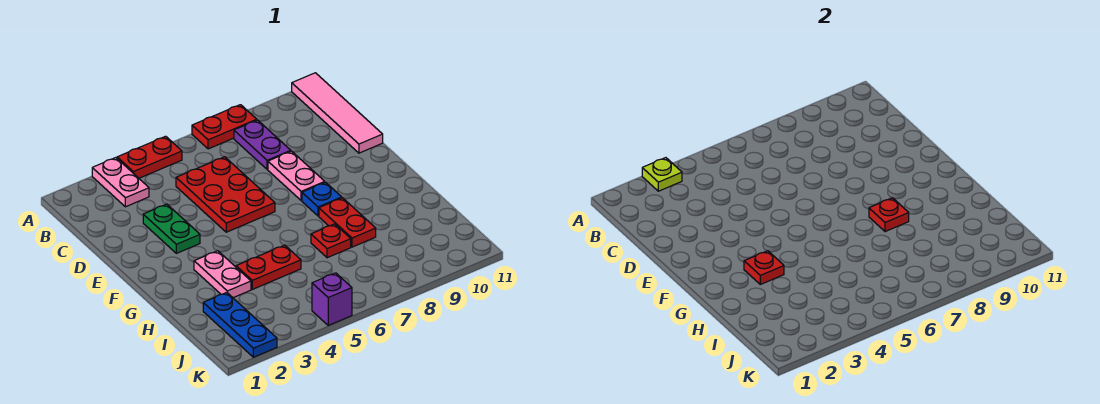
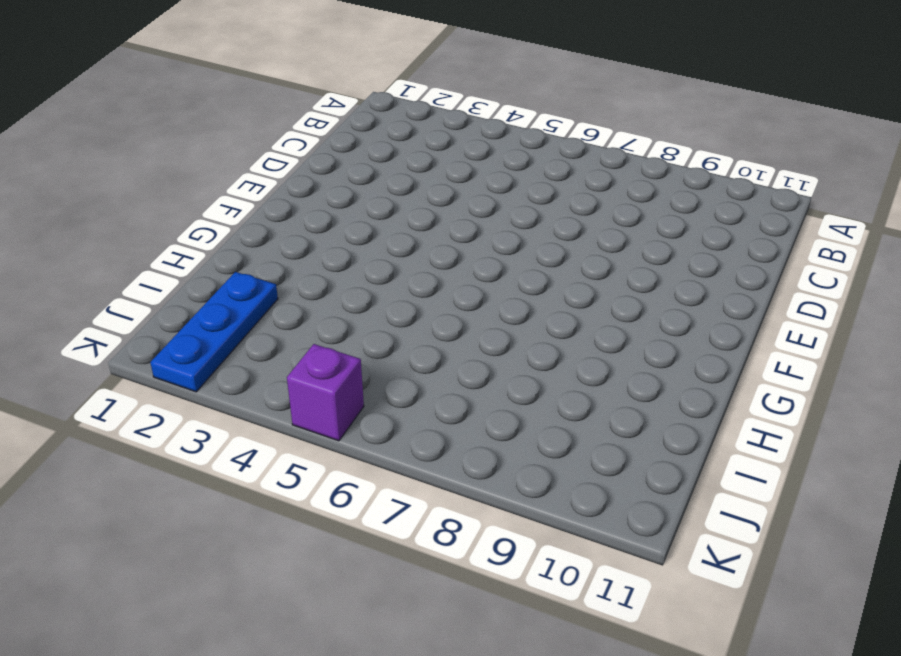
none -> pink plate A3:B3 level 1
none -> red plate A4:A5 level 1
none -> red plate A7:A8 level 1

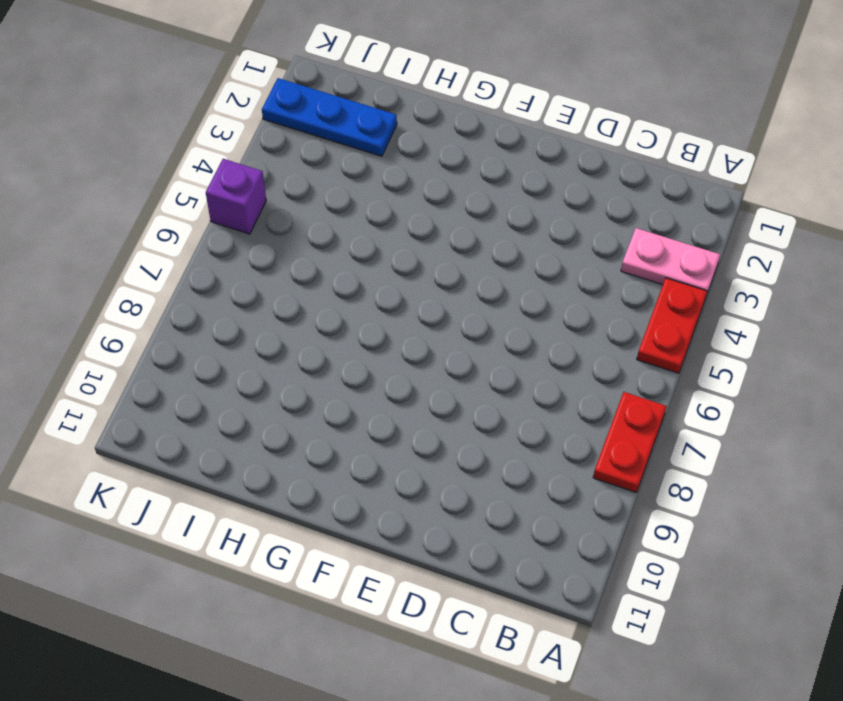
none -> pink tile A11:D11 level 1
none -> purple plate B8:C8 level 1
none -> red plate C5:E6 level 1

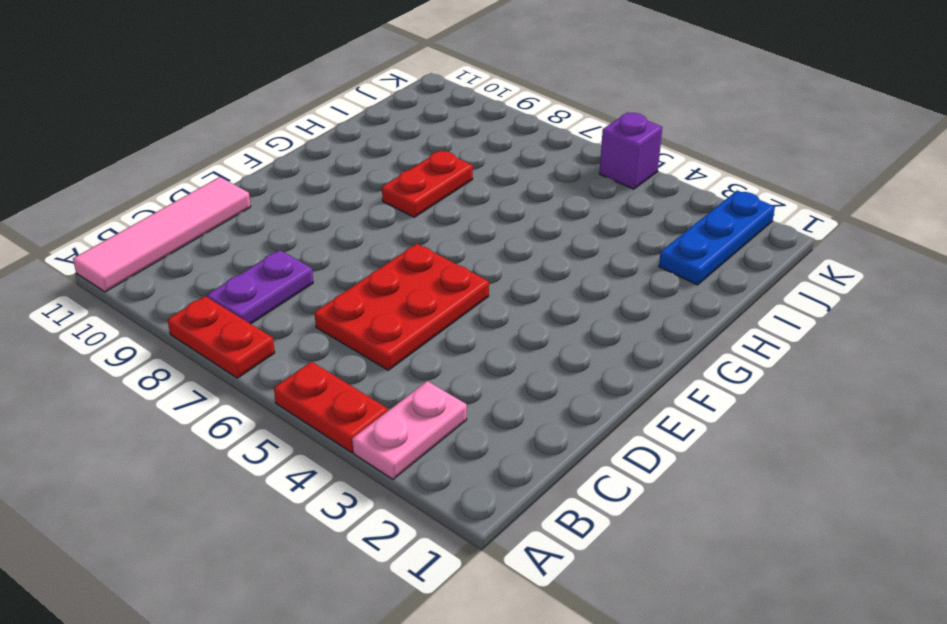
none -> green plate D3:E3 level 1
none -> pink plate D8:E8 level 1
none -> blue plate F8 level 1

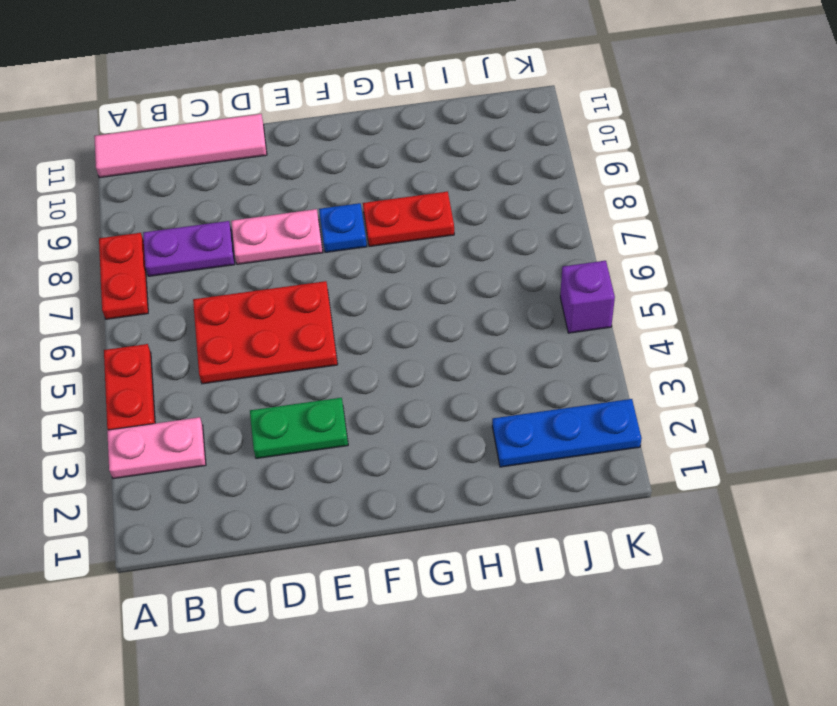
none -> pink plate G3:H3 level 1
none -> red plate H4:H5 level 1
none -> red plate H7 level 1

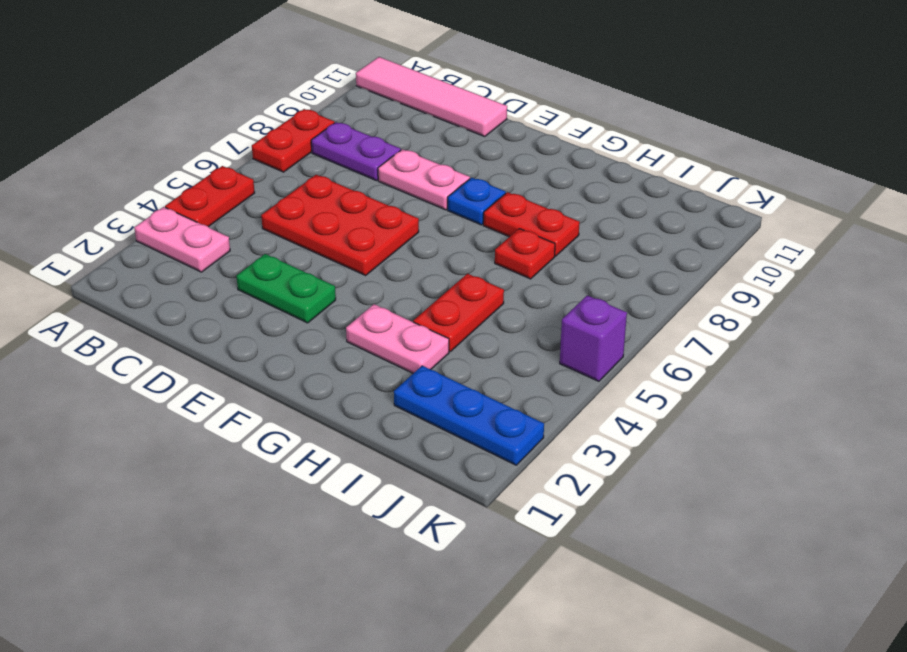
none -> lime plate A3 level 2
none -> red plate G3 level 2
none -> red plate G8 level 2

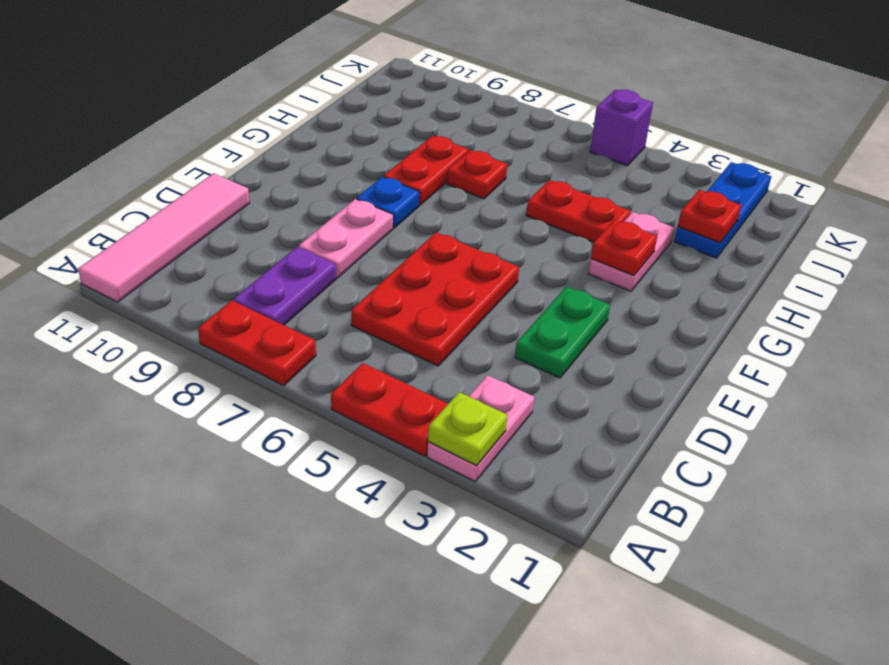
red plate I2 level 2 -> red plate G8 level 2

